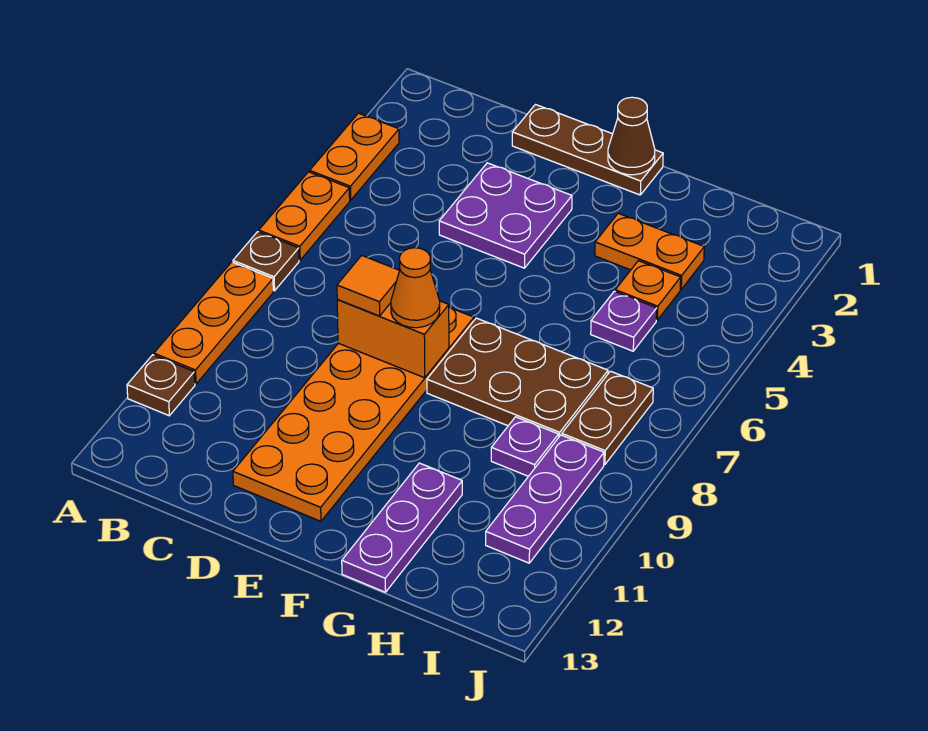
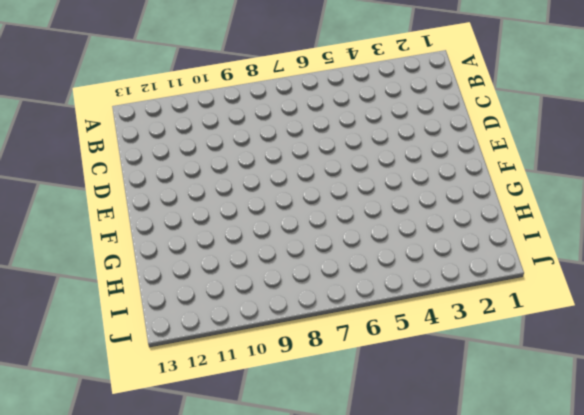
none -> orange plate A3:A4 level 1
none -> orange plate A5:A6 level 1
none -> brown plate A7 level 1

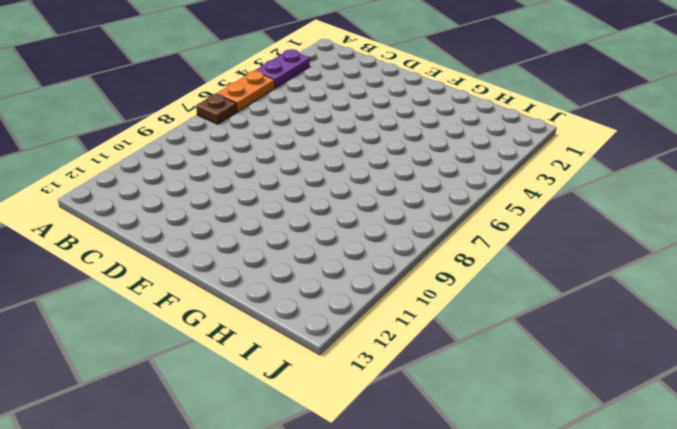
purple plate A3:A4 level 1 -> orange plate A3:A4 level 1
none -> orange plate A8:A10 level 1
none -> brown plate A11 level 1
none -> brown plate D1:F1 level 1

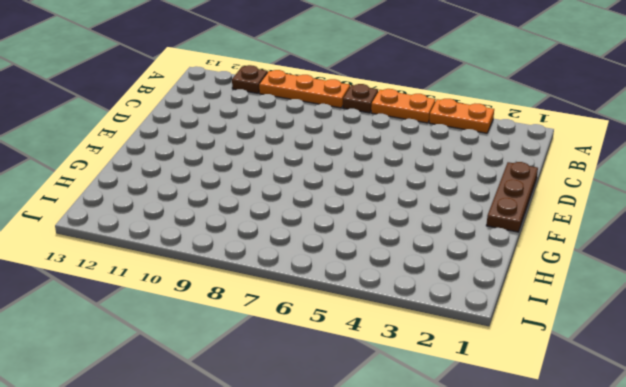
none -> purple plate D3:E4 level 1
none -> orange plate D7:E12 level 1
none -> brown plate F7:H8 level 1

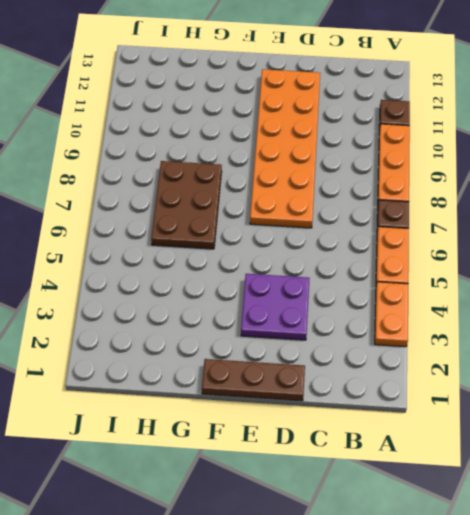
brown plate G6:H8 level 1 -> brown plate F7:H8 level 1
none -> orange plate G3:H3 level 1
none -> purple plate G11:G13 level 1
none -> orange plate H4 level 1

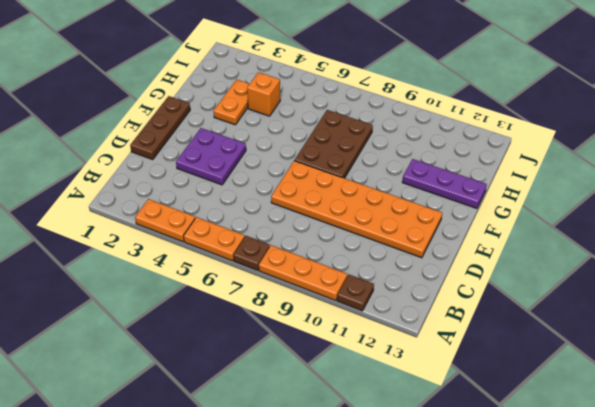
orange brick H4 level 1 -> orange plate H4 level 1
none -> purple plate H5 level 1
none -> purple plate H9 level 1
none -> brown plate I7:I8 level 1

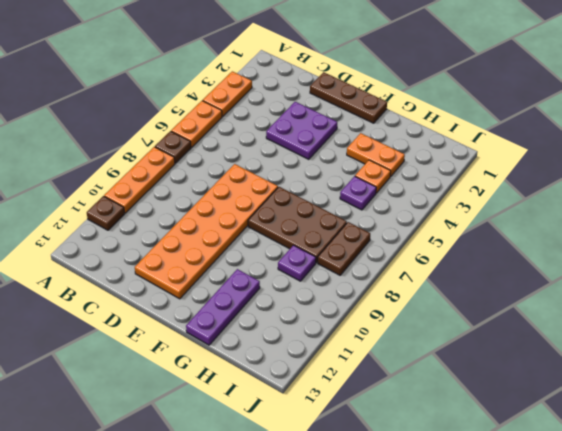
none -> purple plate I9:I11 level 1
none -> orange brick D8:E8 level 2
none -> brown cone F1 level 2

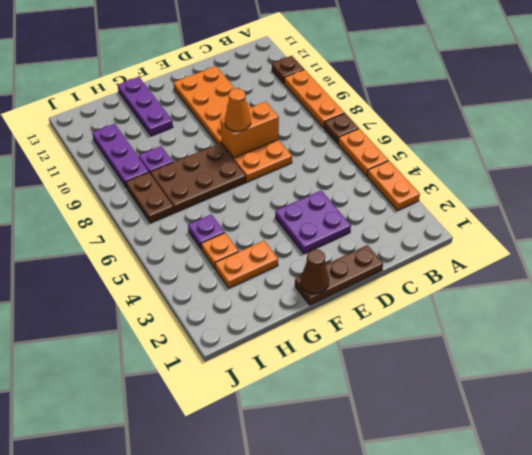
none -> orange tile D8 level 3

